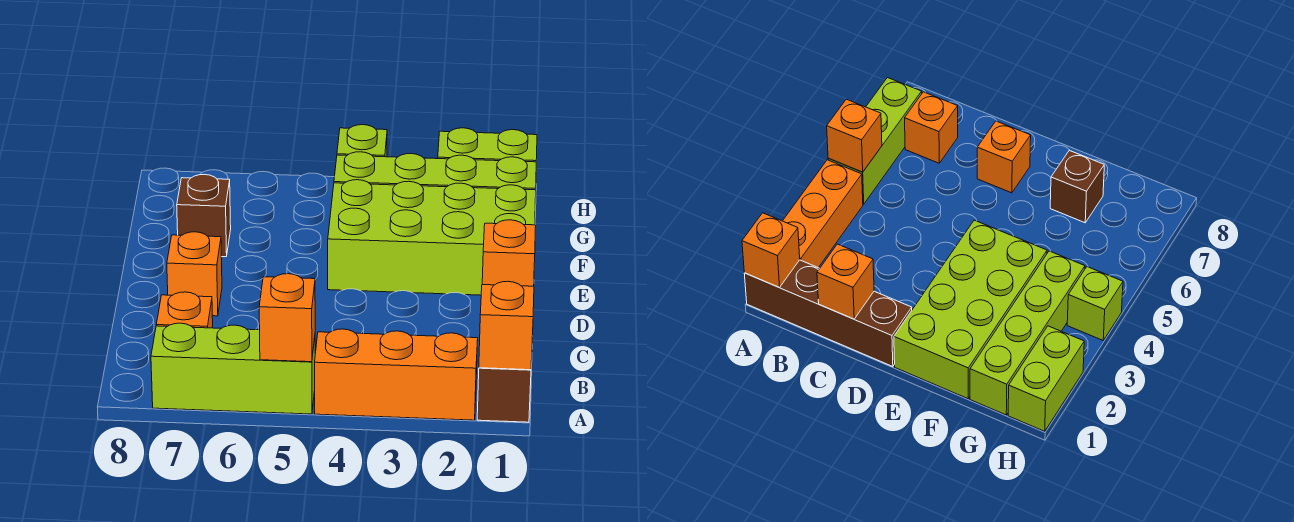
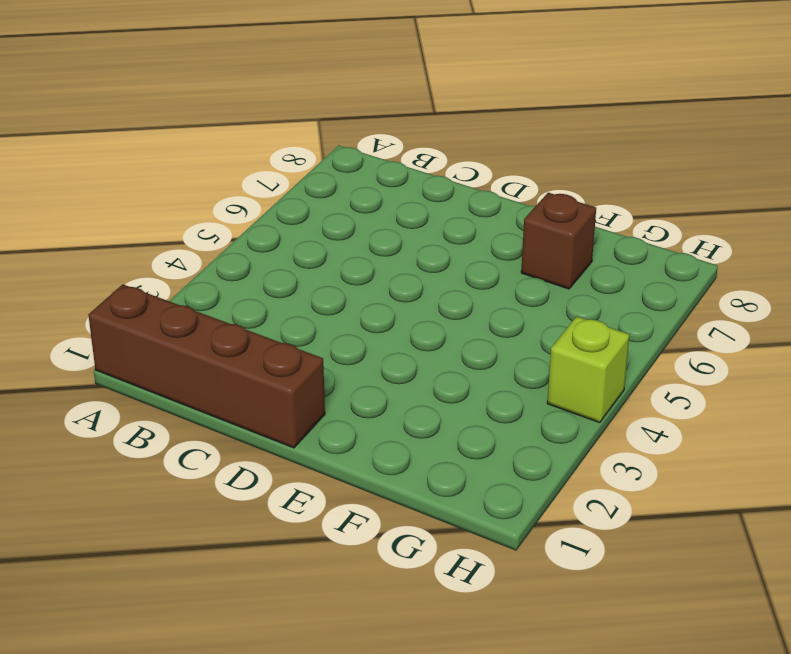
none -> orange brick A2:A4 level 1
none -> lime brick A5:A7 level 1
none -> orange brick B7 level 1

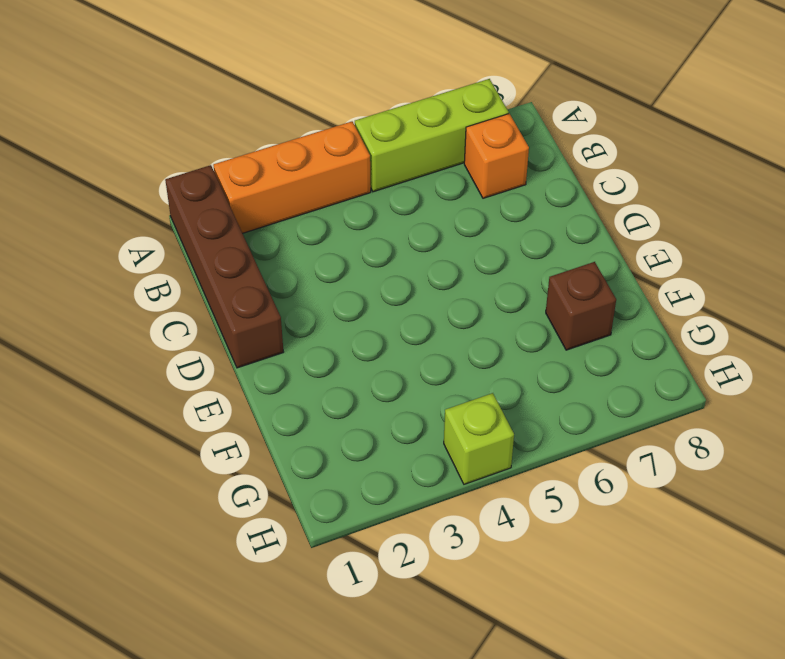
none -> orange brick D7 level 1
none -> lime brick E1:F4 level 1
none -> lime brick G1:G4 level 1

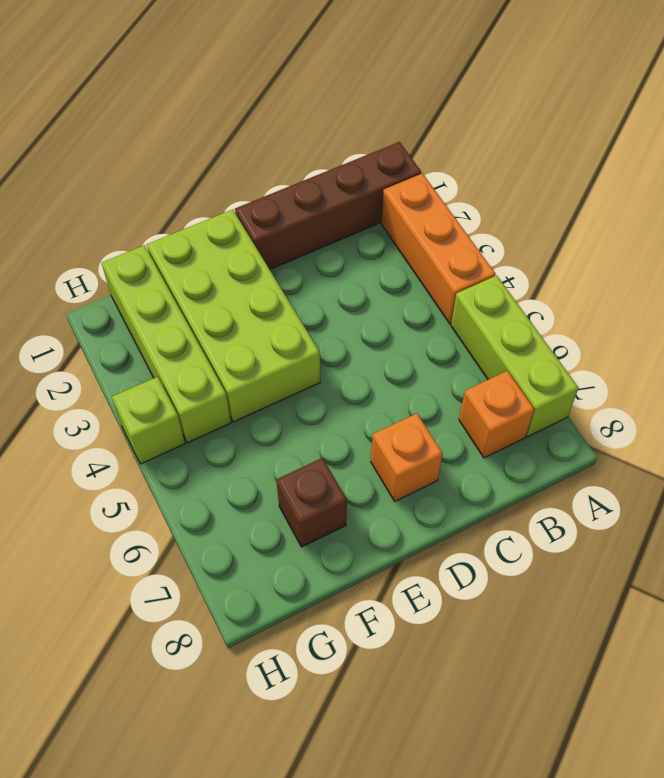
none -> lime brick H1:H2 level 1
none -> orange brick A1 level 2
none -> orange brick A5 level 2

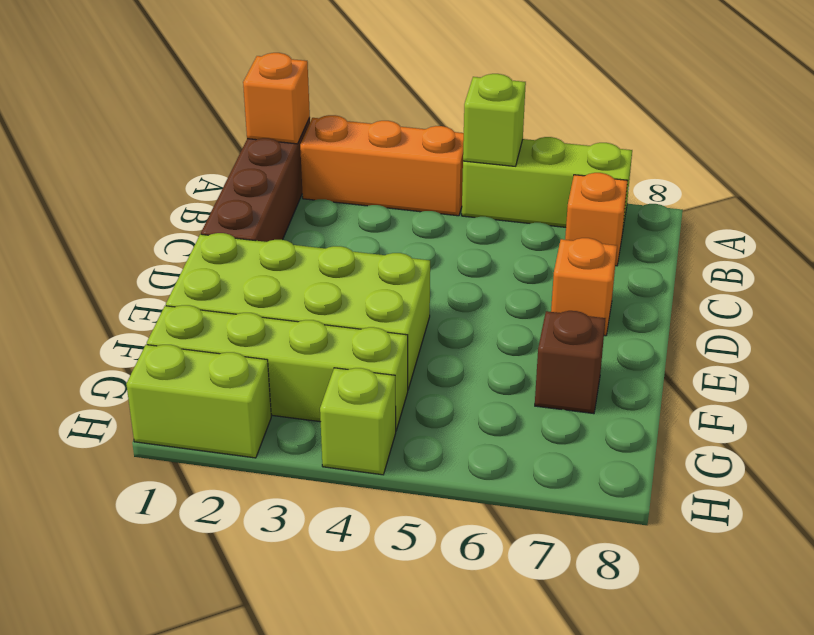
lime brick A5 level 2 -> orange brick A5 level 2
none -> orange brick C1 level 2

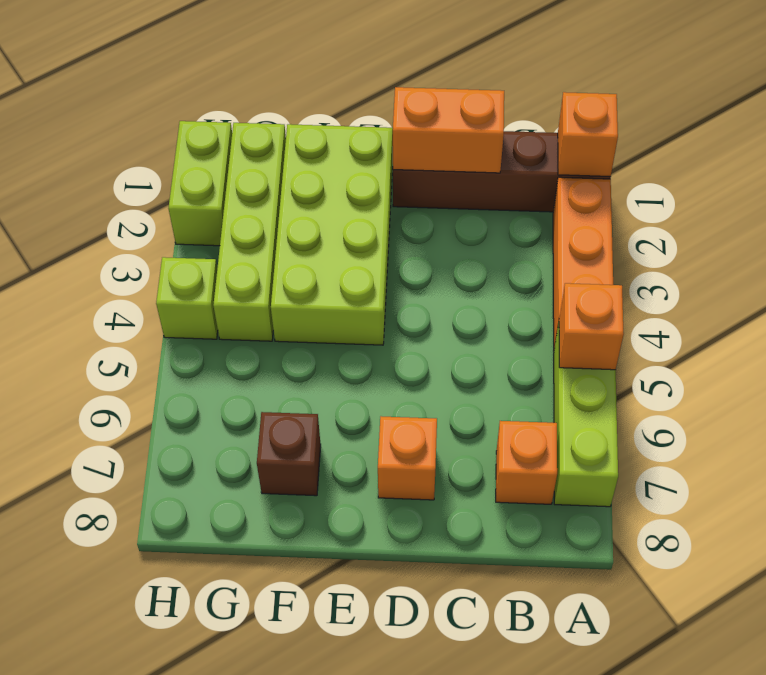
orange brick C1:D1 level 2 -> orange brick C1 level 2

